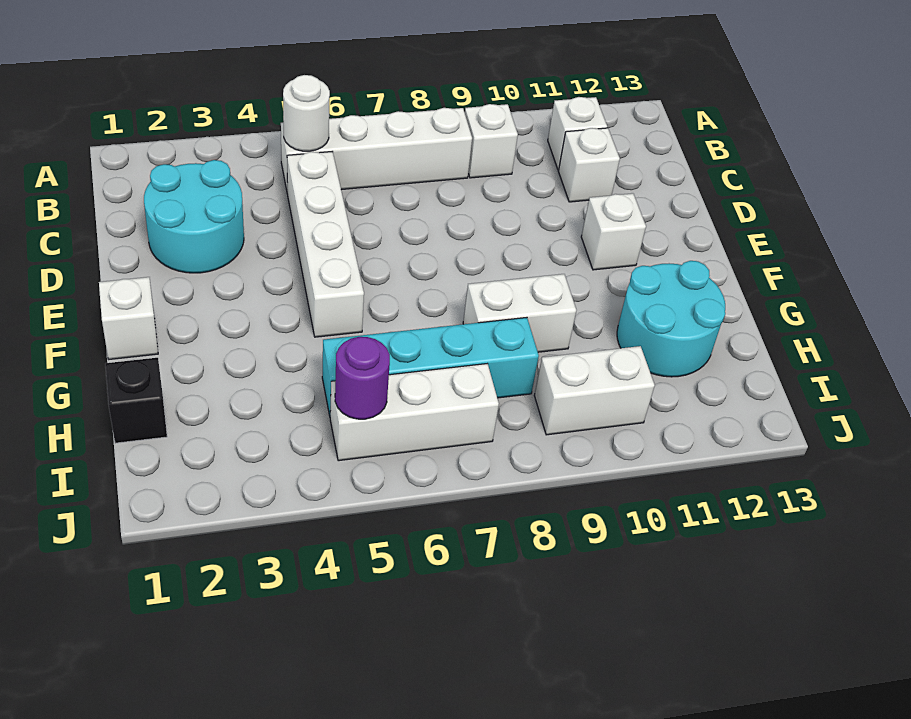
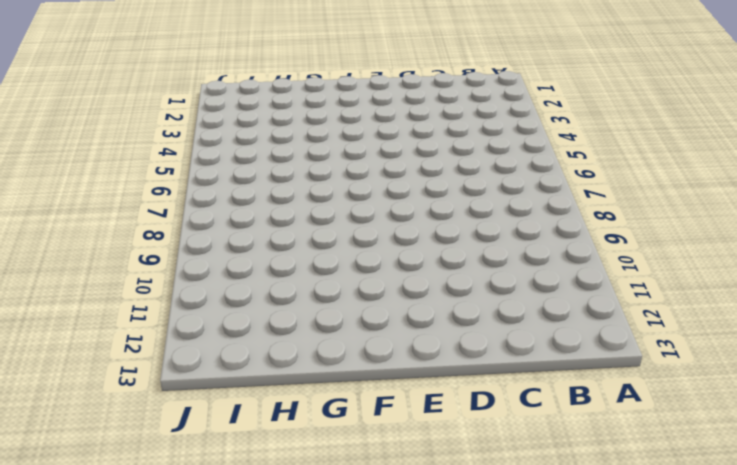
none -> white brick B5:B8 level 1
none -> white brick B9 level 1
none -> white brick B11 level 1

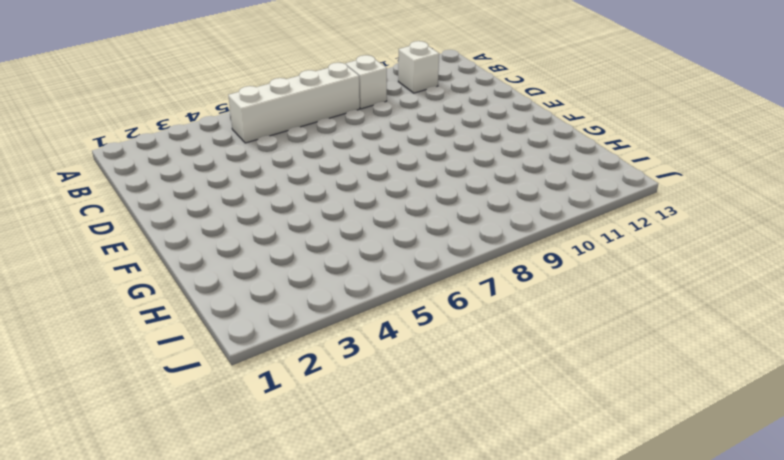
none -> cyan round brick C2:D3 level 1
none -> white brick C5:F5 level 1
none -> white brick C11 level 1

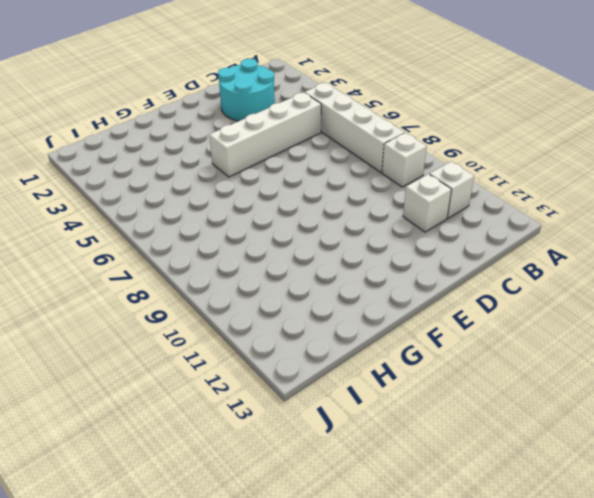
none -> white brick E11 level 1
none -> white brick F1 level 1
none -> white brick G8:G9 level 1

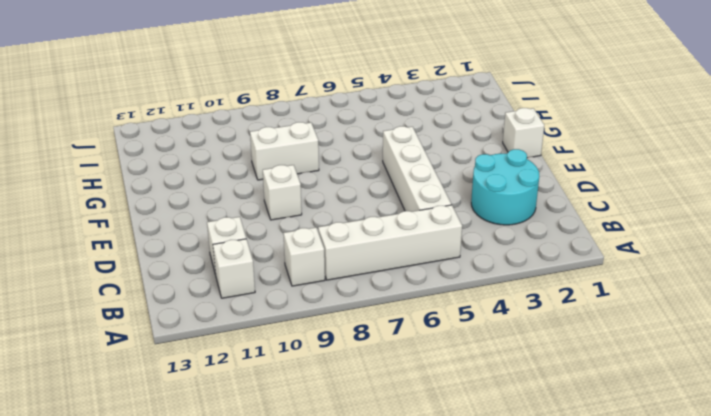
white brick E9 level 1 -> white brick E11 level 1
none -> cyan round brick G11:H12 level 1
none -> black brick H1 level 1
none -> cyan brick H5:H8 level 1

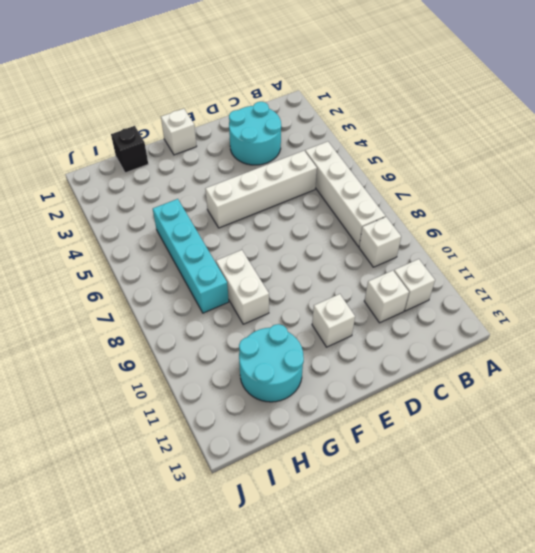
none -> white brick I5:I7 level 1
none -> white brick I9:I10 level 1
none -> white round brick B5 level 2

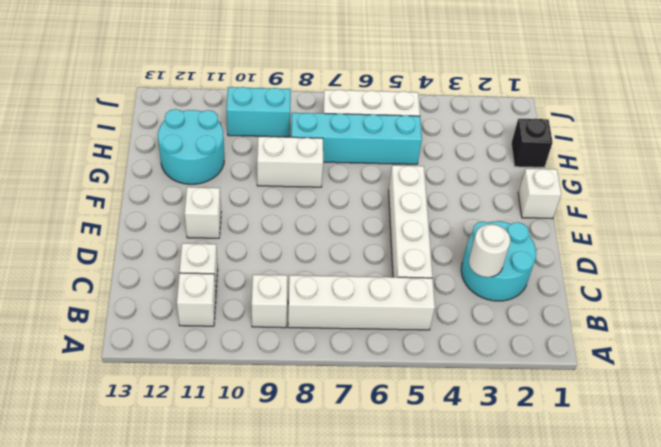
white round brick C3 level 2 -> white round brick B5 level 2
cyan brick I9:I10 level 1 -> white brick I9:I10 level 1
none -> purple round brick I5 level 2

